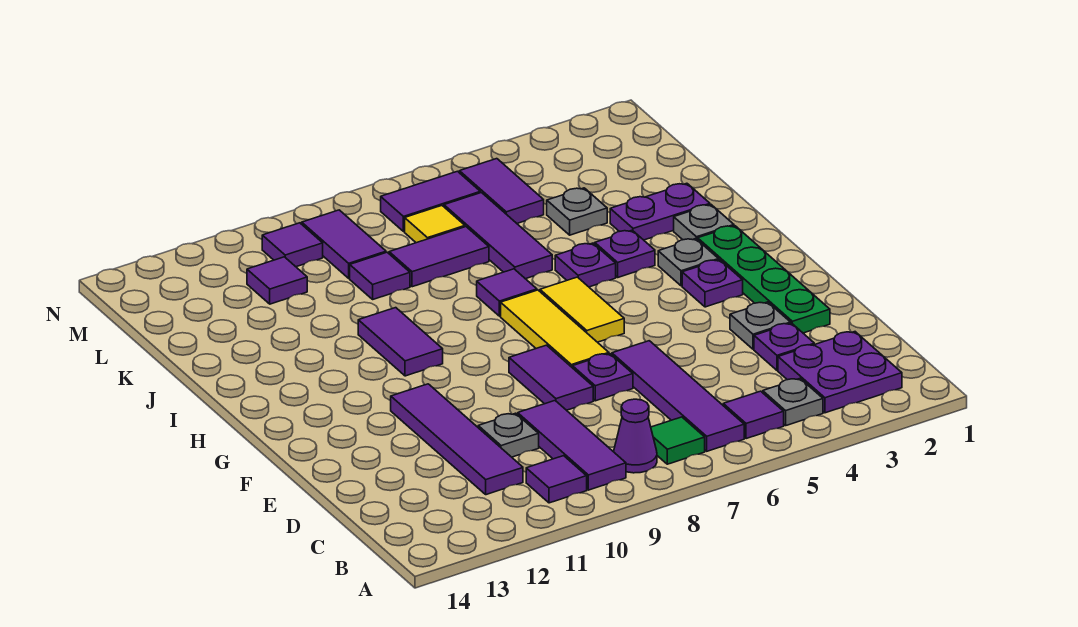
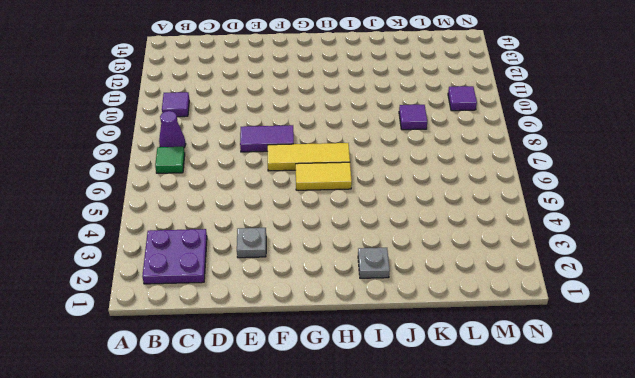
none -> grey plate B4 level 1
none -> purple tile B5 level 1
none -> purple tile B6:E6 level 1
none -> purple tile B9:D9 level 1

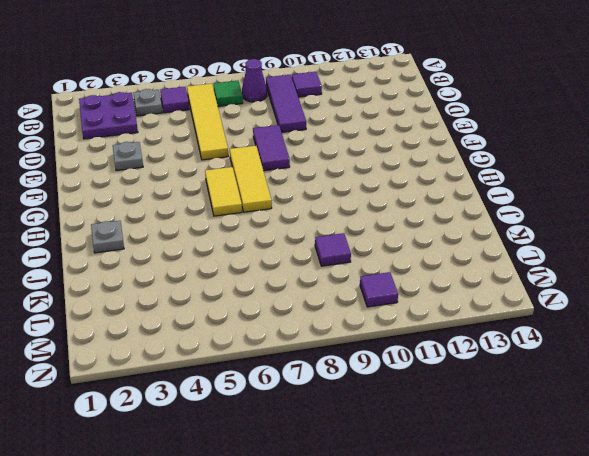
yellow tile B6:E6 level 1 -> purple tile B6:E6 level 1
none -> purple tile C11:F11 level 1
none -> purple plate D3 level 1
none -> grey plate D10 level 1
none -> green plate E2:H2 level 1

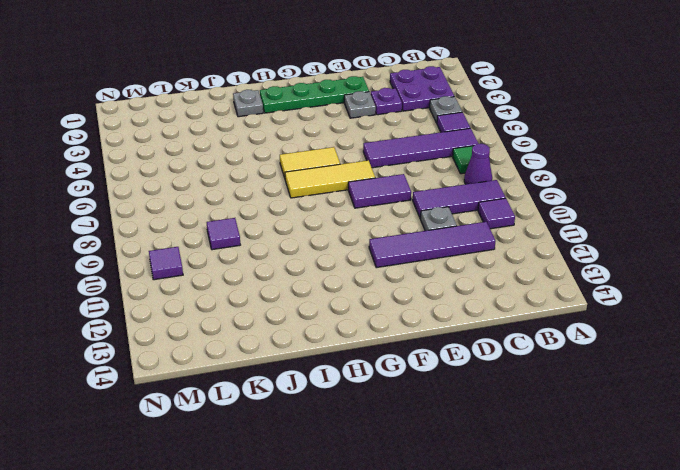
none -> purple plate E7 level 1
none -> purple plate G3 level 1
none -> grey plate H3 level 1
none -> purple tile H10:I10 level 1

